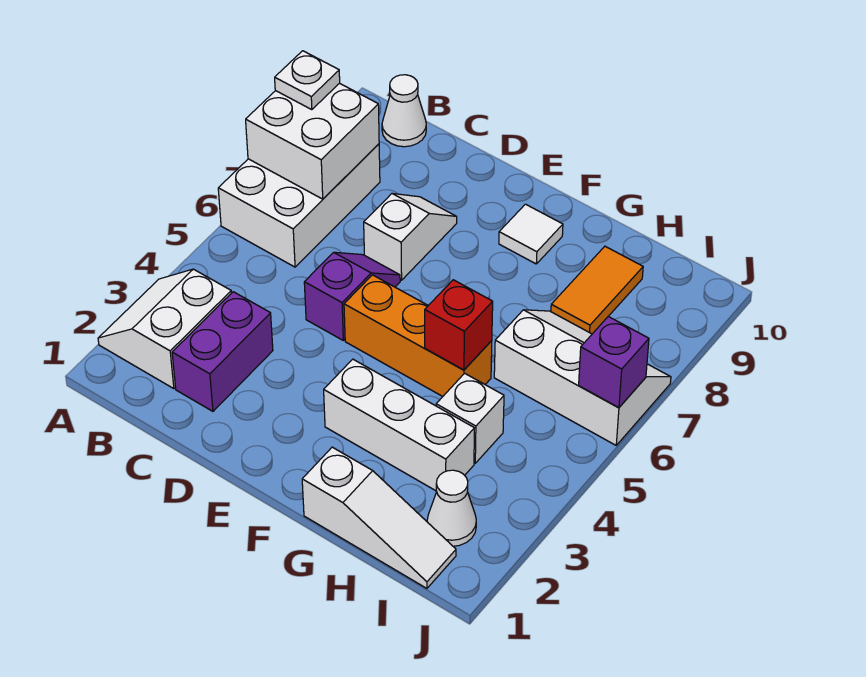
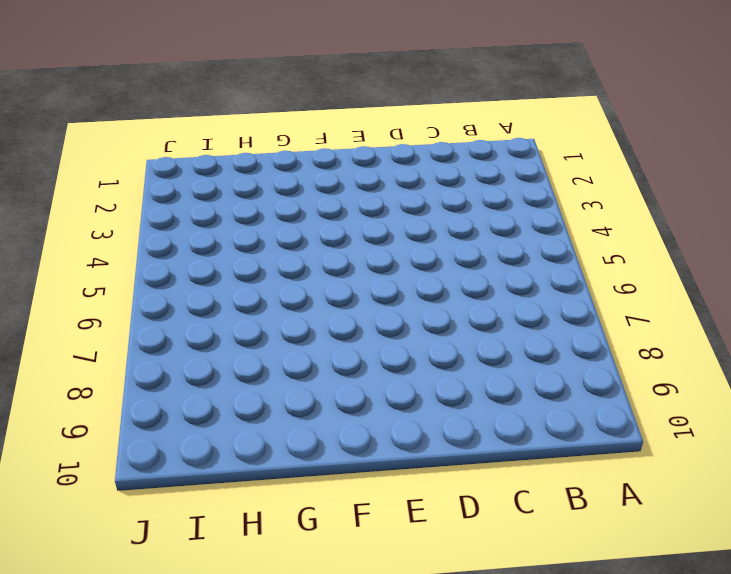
none -> white slope A2:B3 level 1 top B
none -> white brick A6:B8 level 1
none -> white cone B10 level 1

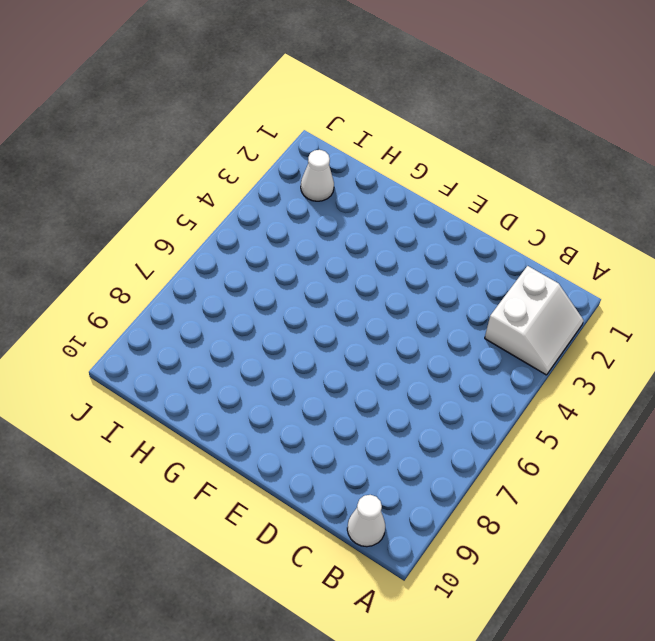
none -> white brick A6:B8 level 1
none -> purple brick C2:C3 level 1
none -> purple slope D5:D6 level 1 top 5

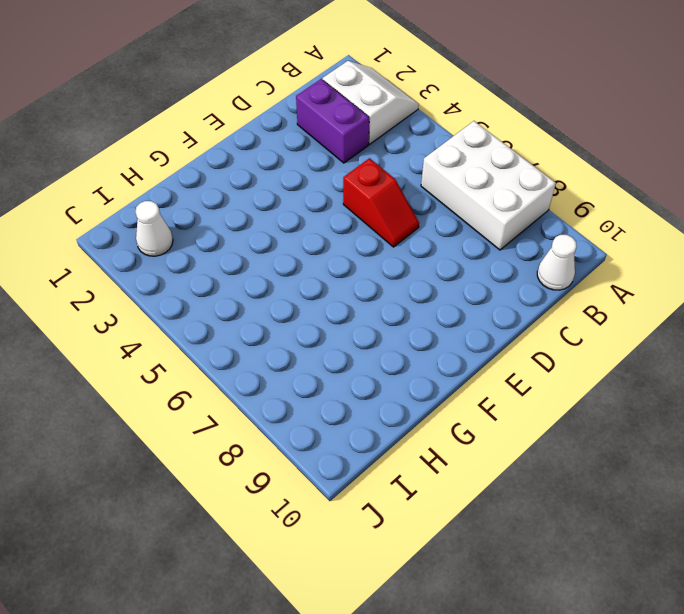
red slope D5:D6 level 1 top 5 -> purple slope D5:D6 level 1 top 5
none -> white slope D7:D8 level 1 top 7
none -> orange brick E5:G5 level 1
none -> white brick F3:H3 level 1

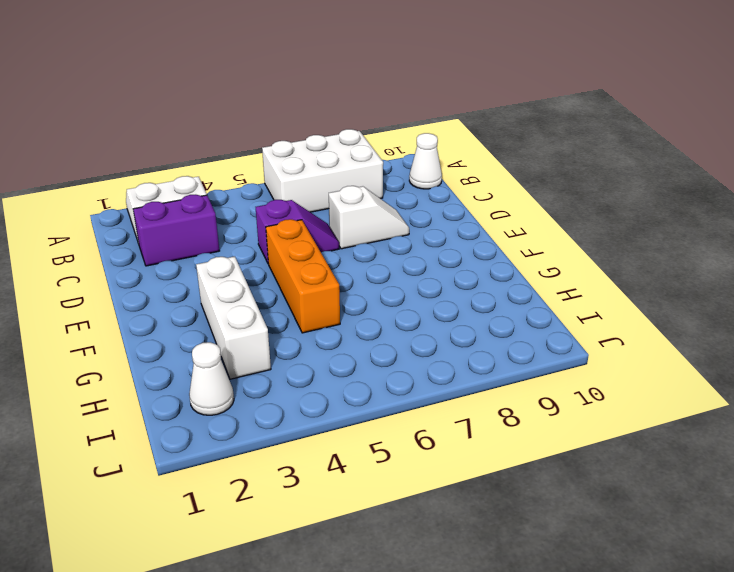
none -> white tile F9 level 1
none -> white slope G1:I1 level 1 top G
none -> white brick H4 level 1

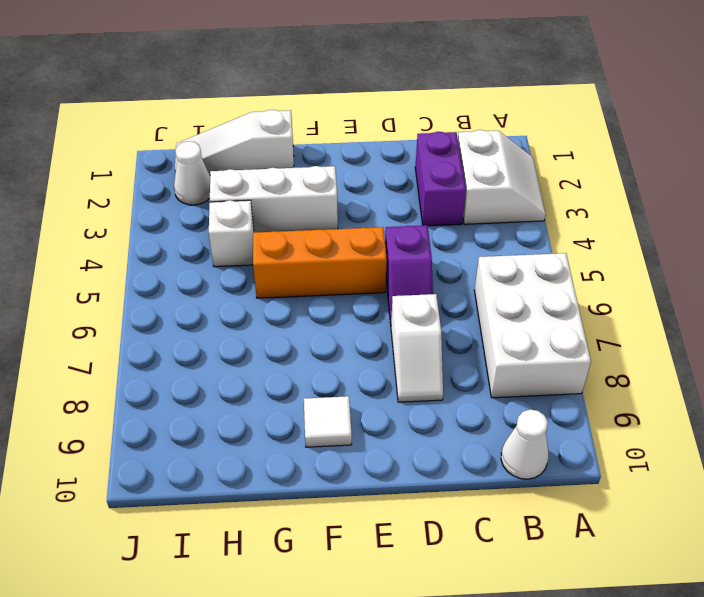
none -> white slope H6:J7 level 1 top 6
none -> orange tile H8:H9 level 1
none -> white brick A7:B8 level 2

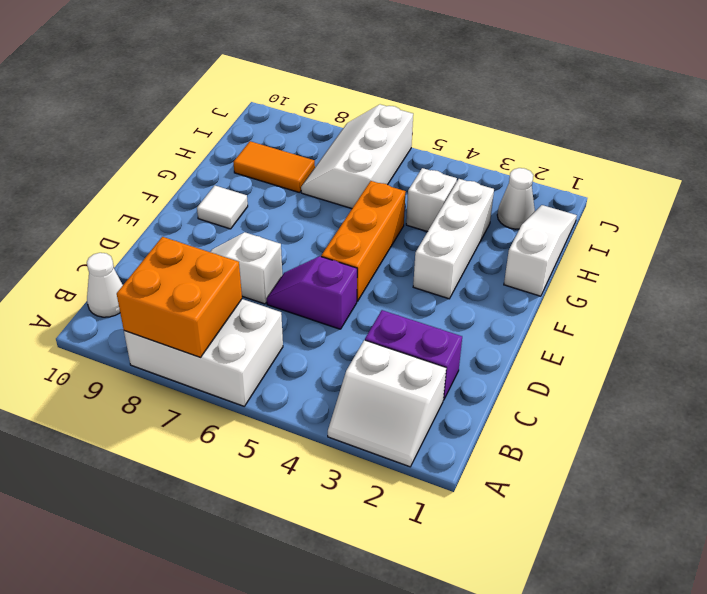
orange brick A7:B8 level 2 -> white brick A7:B8 level 2
none -> red brick G5 level 2
none -> purple brick J6 level 2
none -> white plate A8 level 3

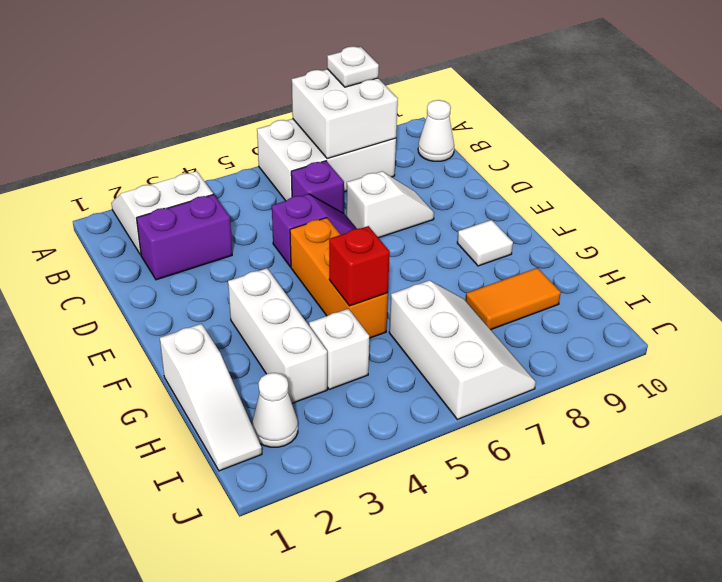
purple brick C6 level 1 -> purple brick J6 level 2

